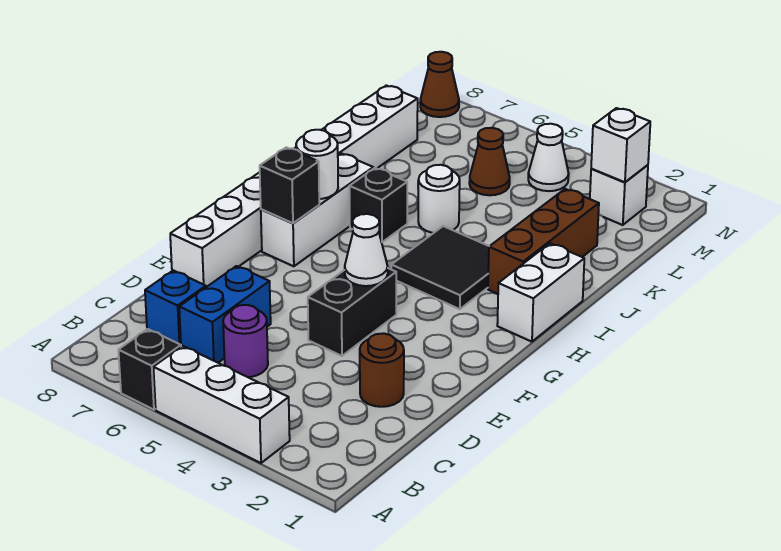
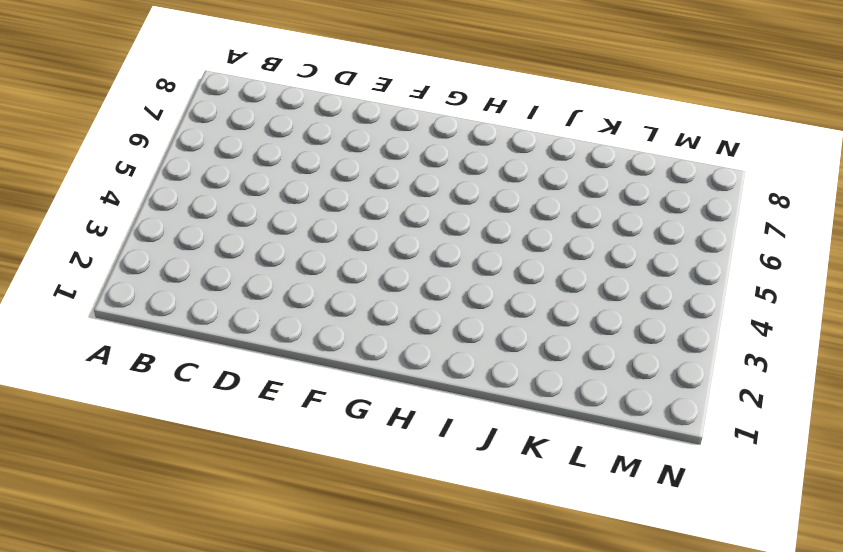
none -> white brick A3:A5 level 1
none -> black brick A6 level 1
none -> purple round brick C5 level 1

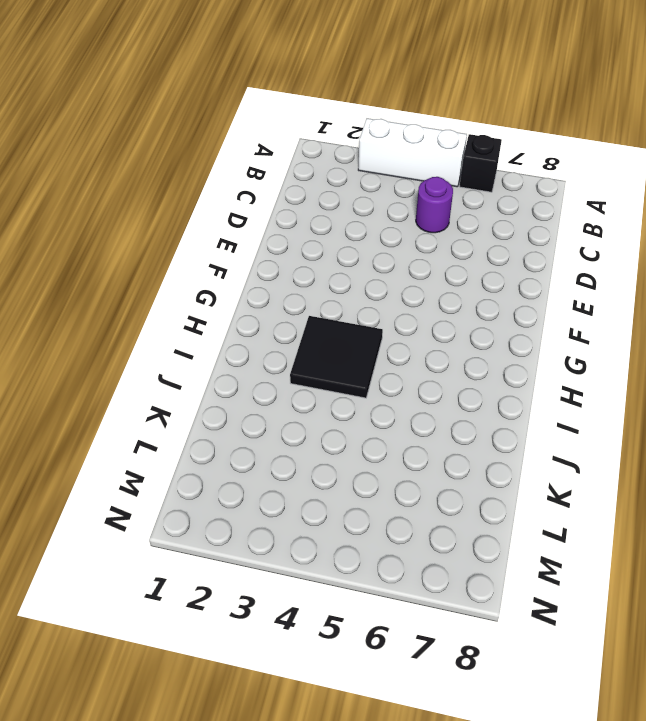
none -> blue brick C6:D6 level 1
none -> blue brick C7 level 1
none -> brown round brick D2 level 1

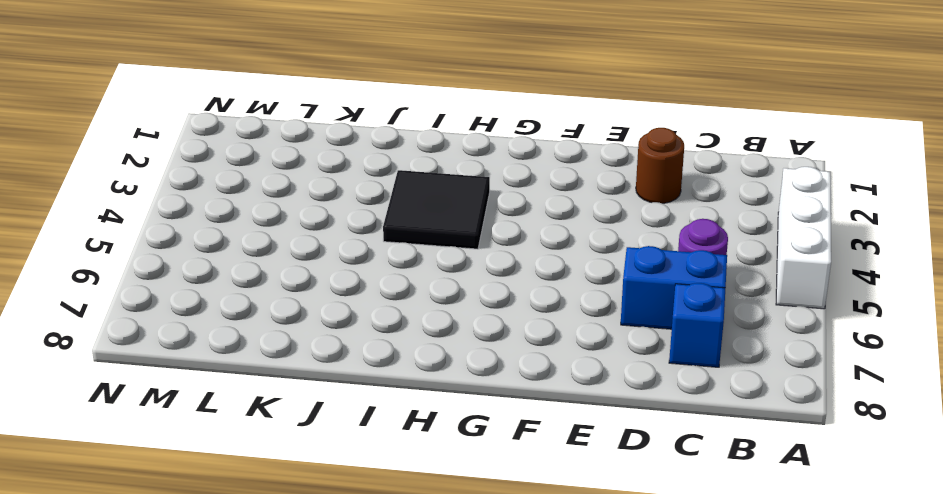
none -> black brick A6 level 1
none -> black brick E4:F4 level 1
none -> white brick E8:L8 level 1

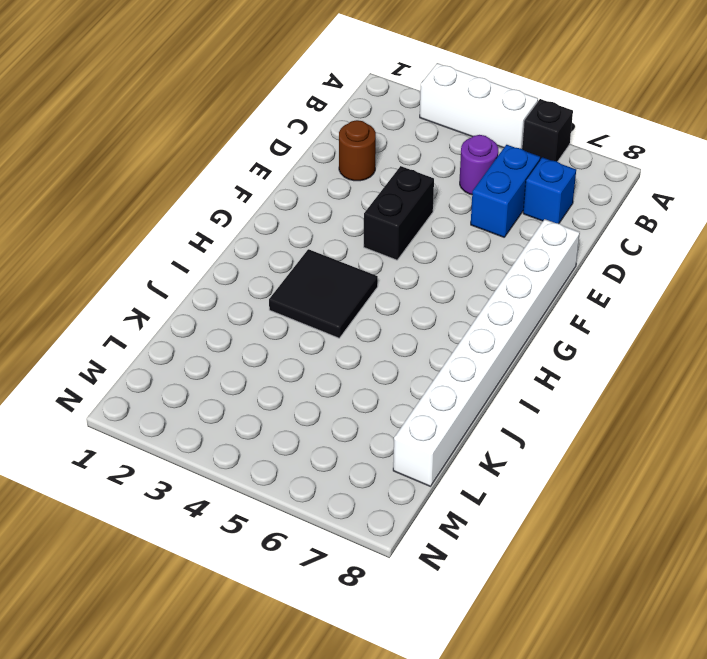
none -> white brick G7:I7 level 1
none -> white brick H1:I1 level 1
none -> brown brick I2:K2 level 1

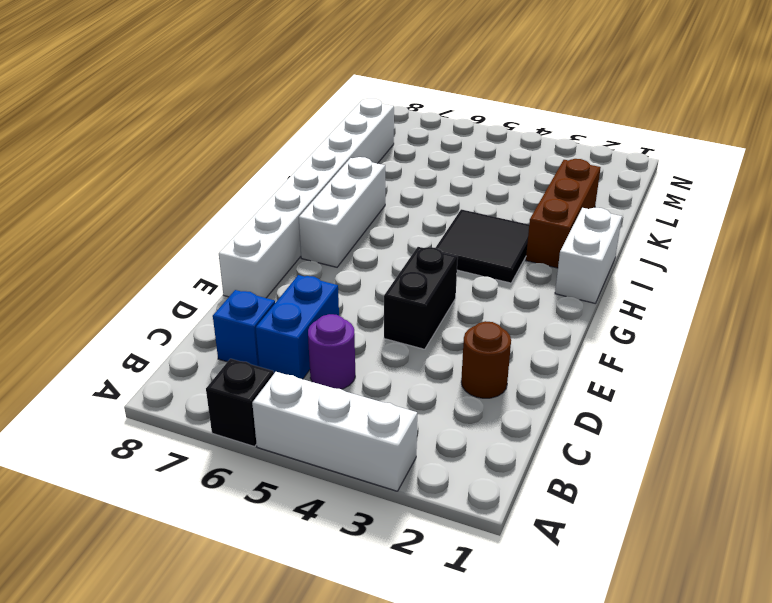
none -> black brick I6 level 1
none -> white round brick J5 level 1
none -> brown cone L5 level 1

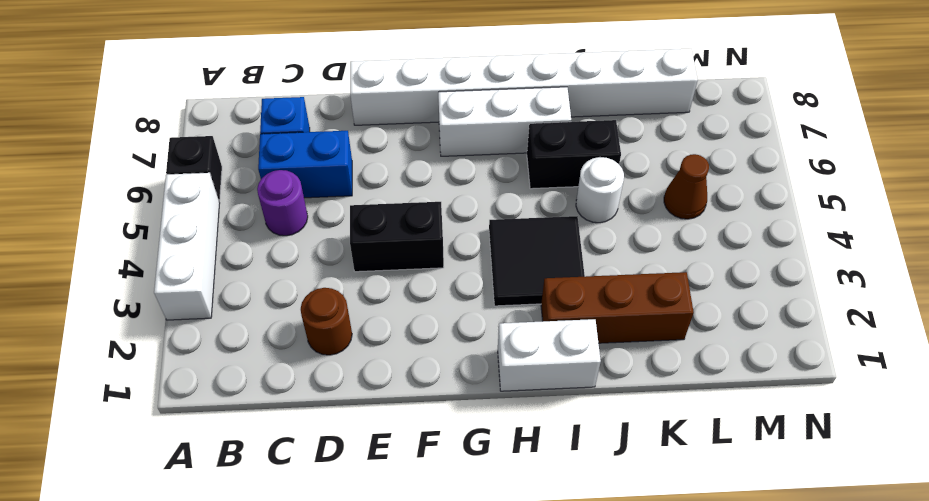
black brick I6:J6 level 1 -> black brick I6 level 1
none -> white brick M2 level 1
none -> white cone M4 level 1
none -> brown cone N8 level 1

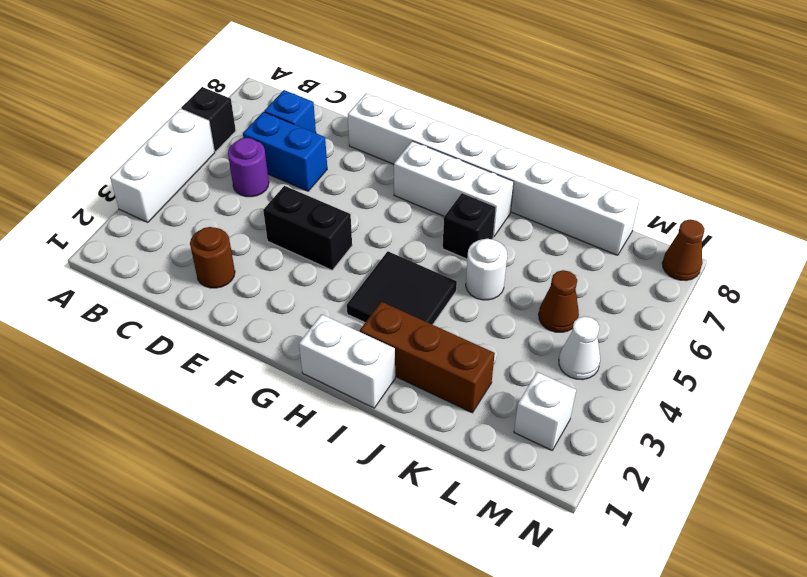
none -> white cone F4 level 2
none -> black brick G7 level 2
none -> white round brick H7 level 2

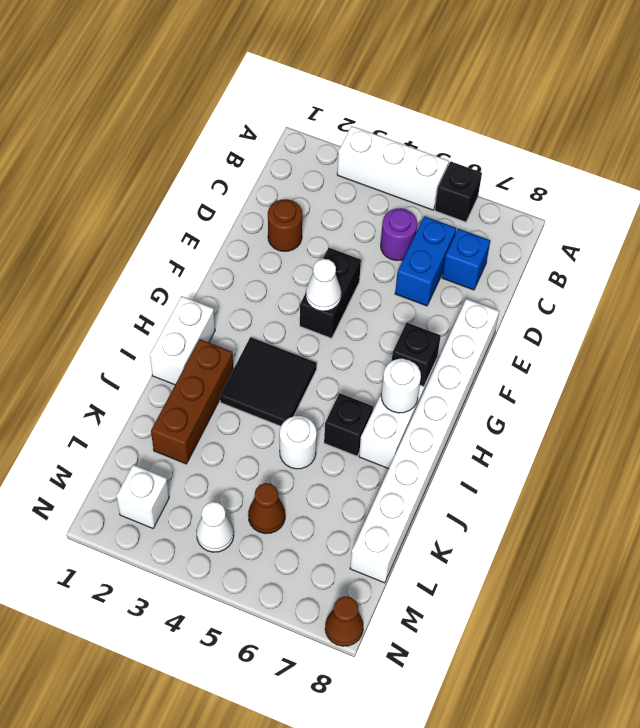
none -> white brick M2 level 2

